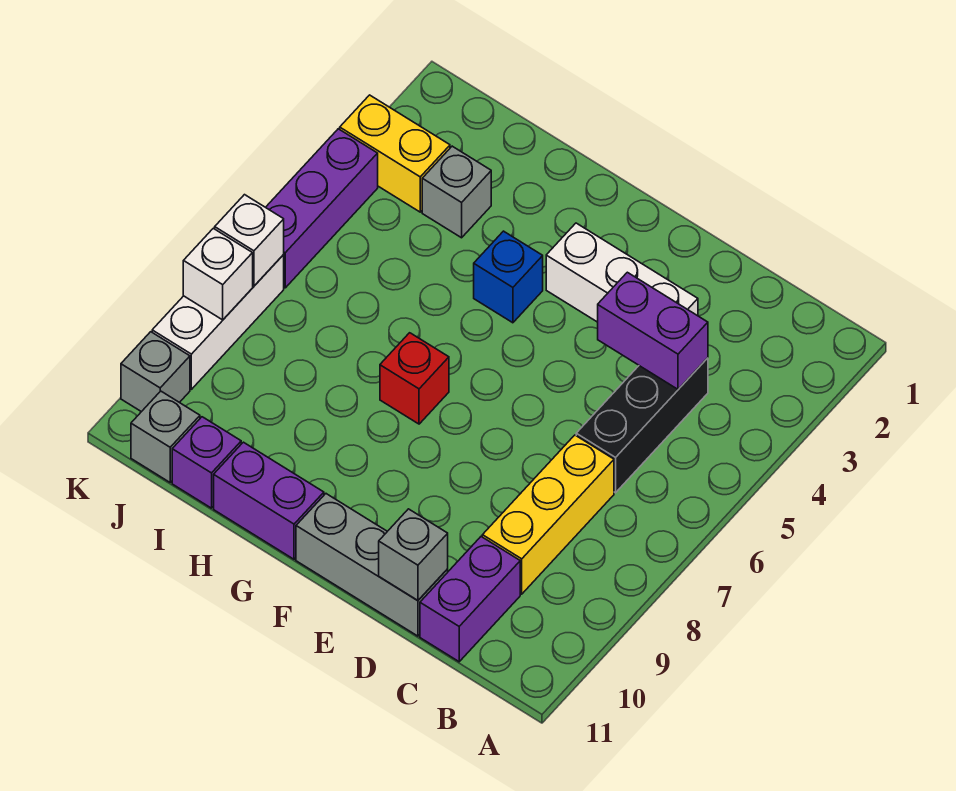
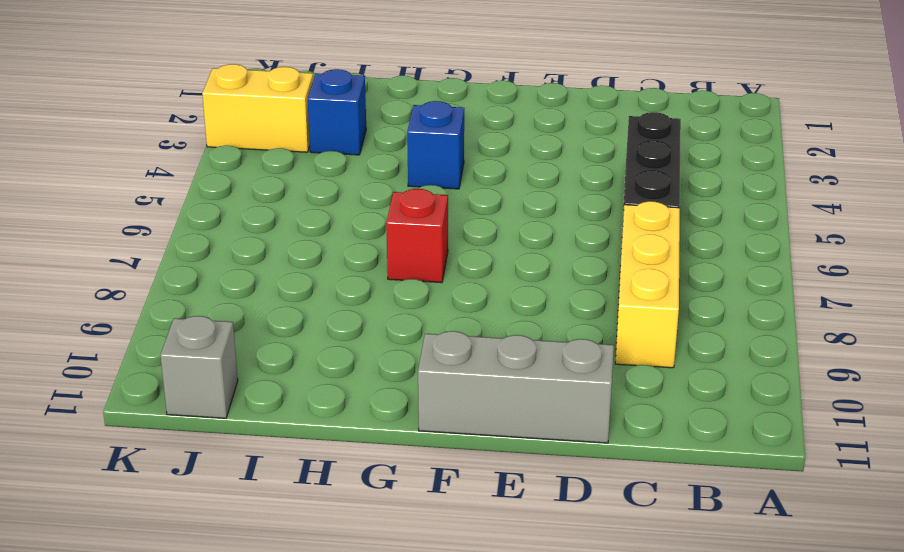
blue brick I3 level 1 -> grey brick I3 level 1
none -> purple brick C10:C11 level 1
none -> white brick D3:F3 level 1
none -> purple brick G11:H11 level 1

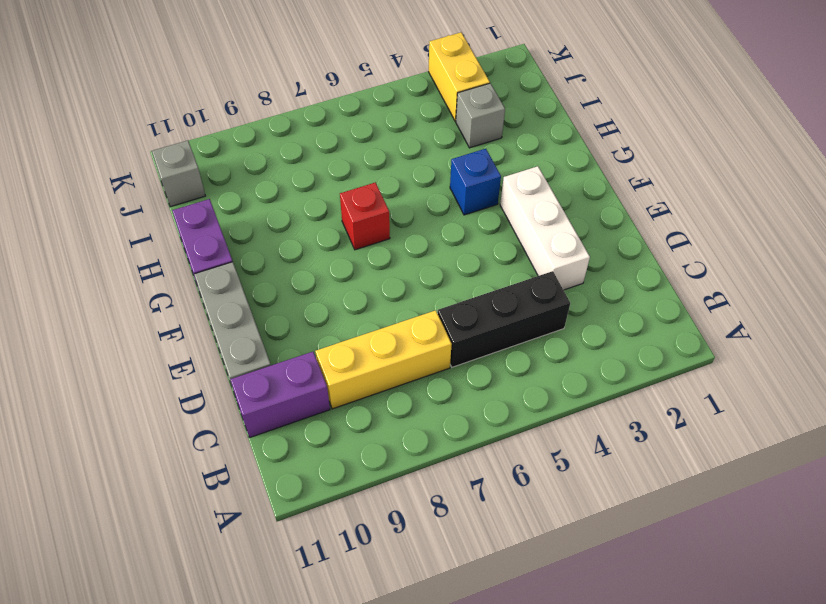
none -> purple brick I11 level 1
none -> purple brick K4:K6 level 1
none -> white brick K7:K9 level 1

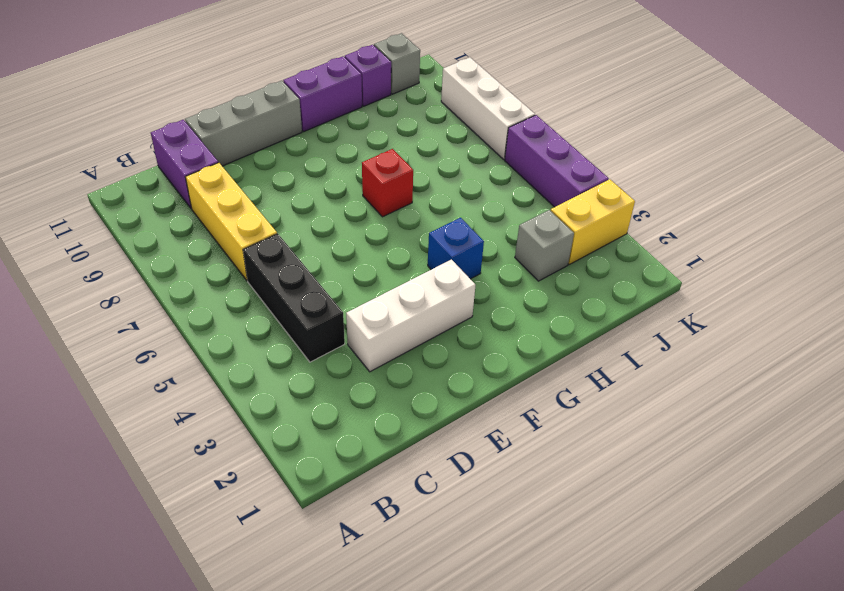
none -> grey brick K10 level 1
none -> purple brick C4:D4 level 2
none -> grey brick D11 level 2

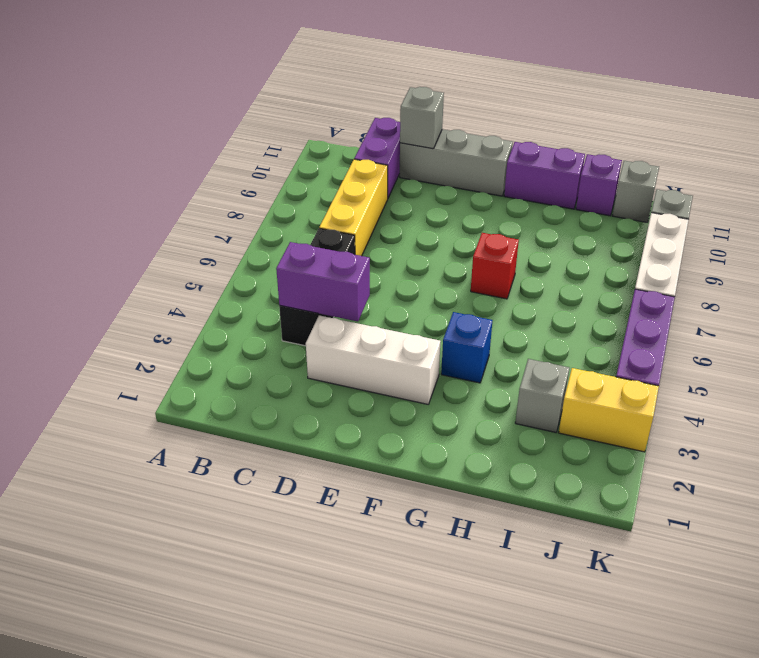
none -> white brick K7 level 2
none -> white brick K8 level 2

